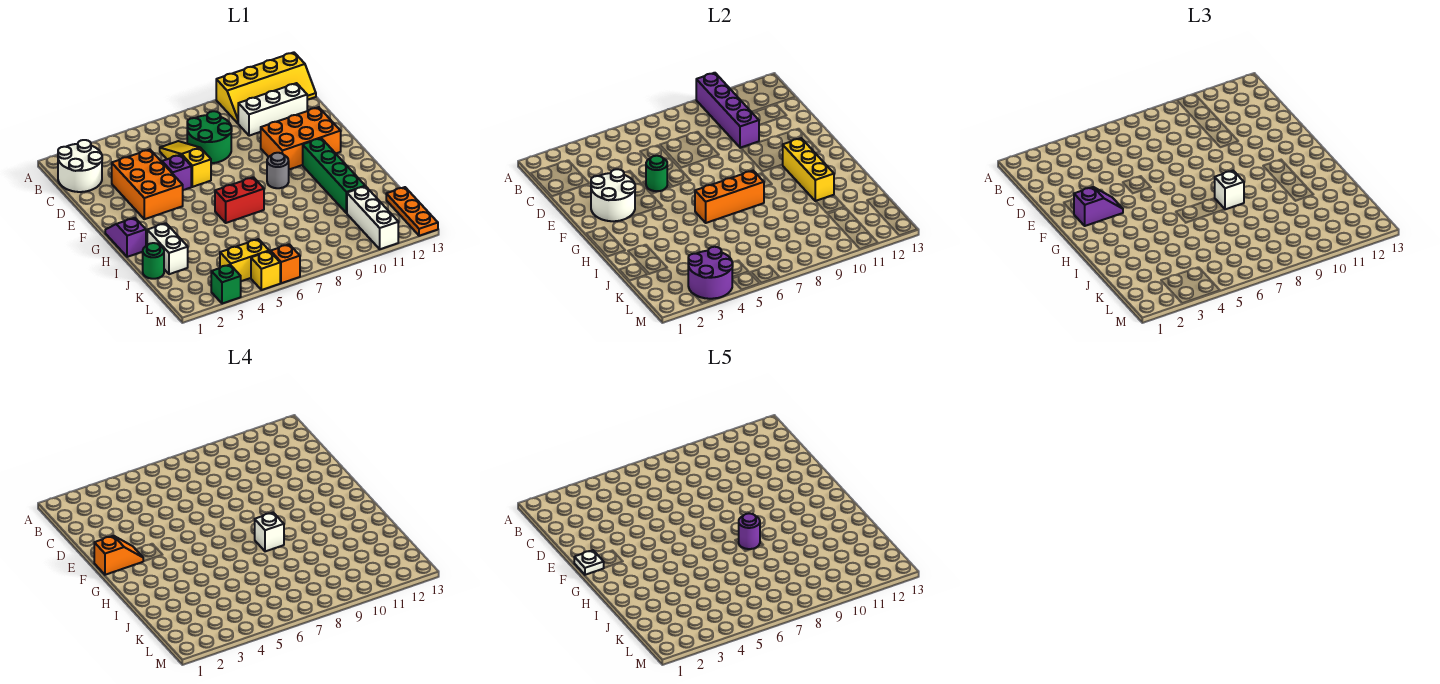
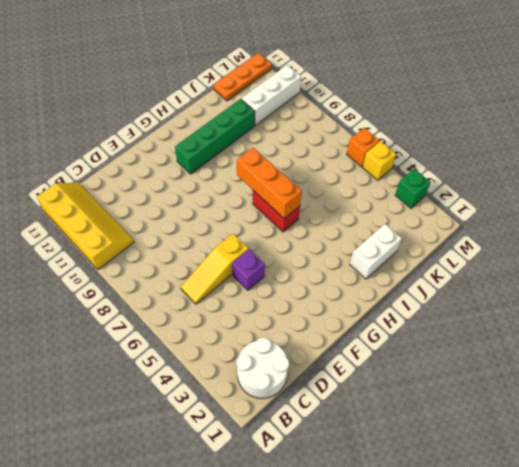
none -> green round brick C7:D8 level 1
none -> white brick C10:C12 level 1
none -> orange brick D3:F4 level 1
none -> orange brick E10:F12 level 1

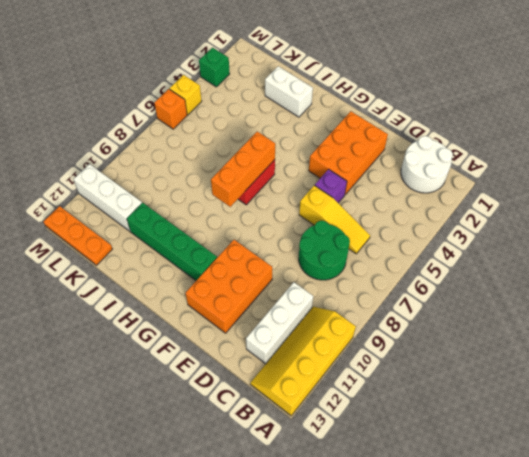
orange brick E2:F4 level 1 -> orange brick D3:F4 level 1
none -> purple slope G1:H1 level 1 top H
none -> grey round brick G9 level 1
none -> green round brick J1 level 1
none -> yellow brick L4:L5 level 1

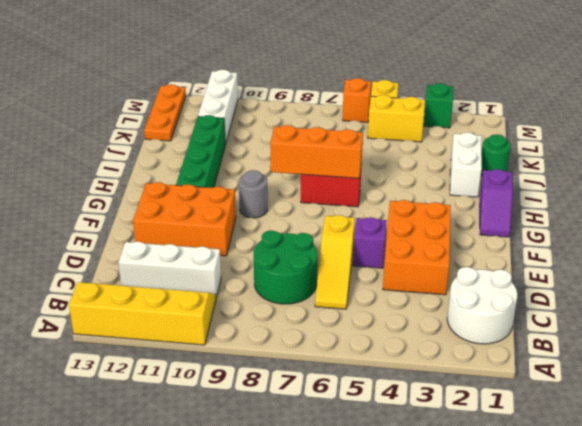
none -> purple brick A10:D10 level 2
none -> white round brick E2:F3 level 2
none -> green round brick E5 level 2
none -> yellow brick G11:I11 level 2

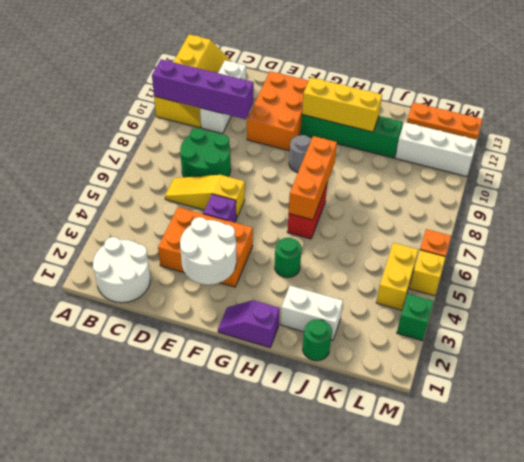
green round brick H4 level 1 -> green round brick E5 level 2
none -> purple round brick L3:M4 level 2
none -> purple slope F2:F3 level 3 top 2
none -> white brick H8 level 3
none -> orange slope F1:F2 level 4 top 1

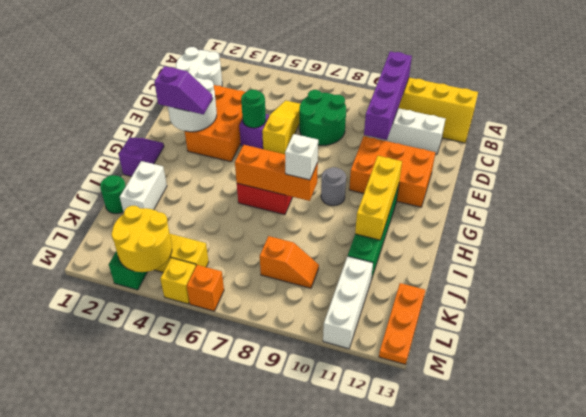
orange slope K8:K9 level 1 top 8 -> orange slope F1:F2 level 4 top 1
yellow round brick L3:M4 level 2 -> purple round brick L3:M4 level 2
none -> white brick H8 level 4
none -> white plate F1 level 5
none -> purple round brick H8 level 5

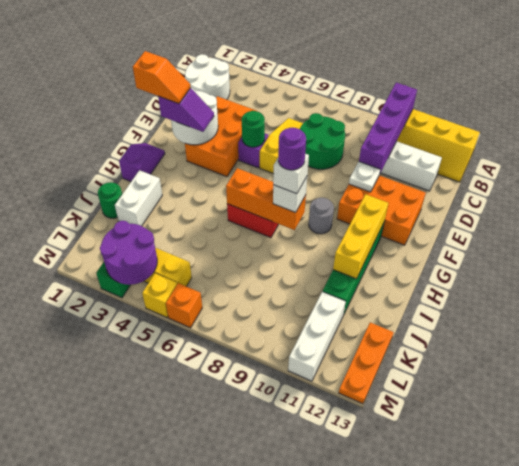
white plate E10 level 2 -> white plate F1 level 5

